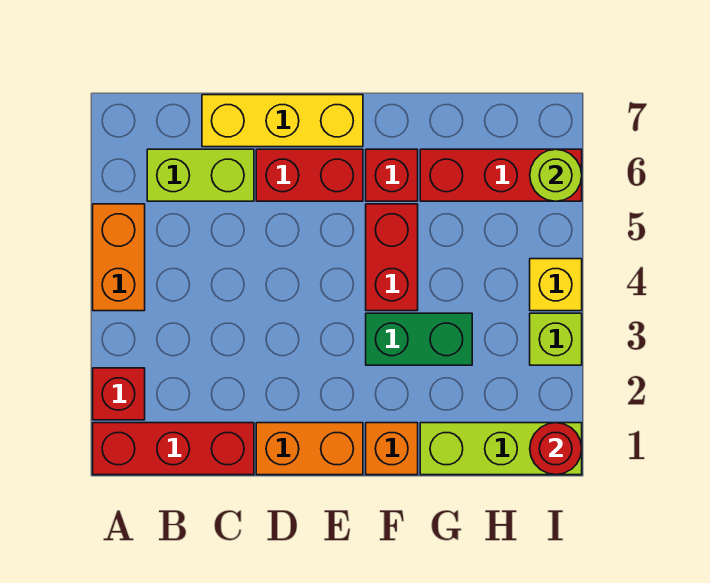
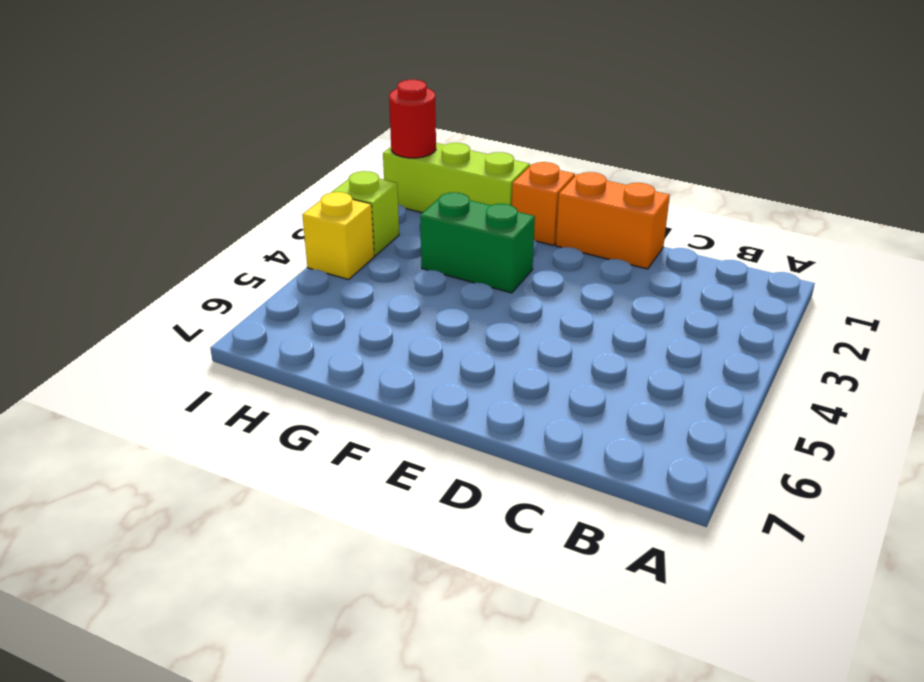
none -> red brick A1:C1 level 1
none -> red brick A2 level 1
none -> orange brick A4:A5 level 1

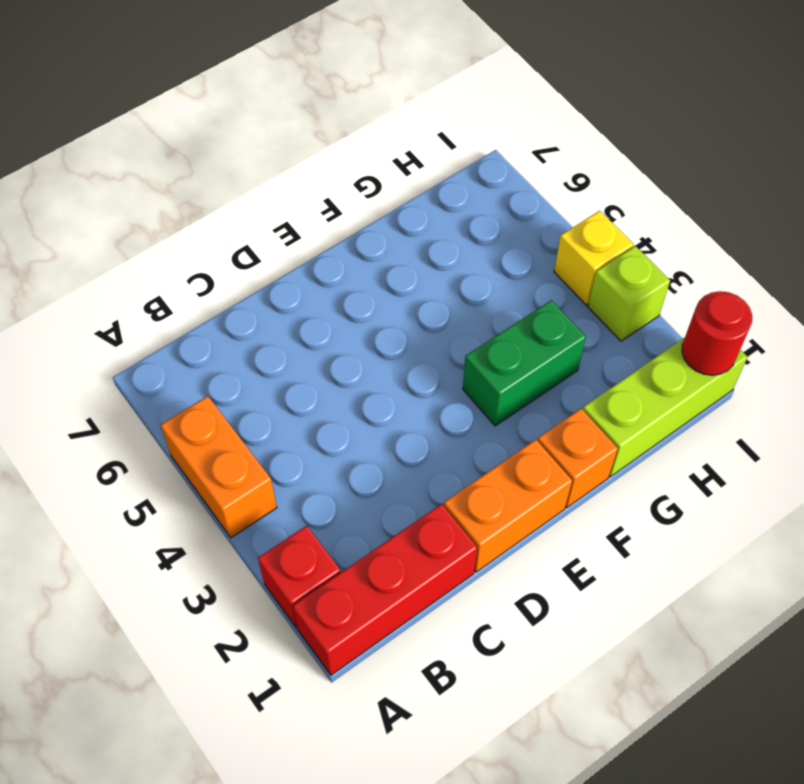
none -> lime brick B6:C6 level 1
none -> yellow brick C7:E7 level 1
none -> red brick D6:E6 level 1

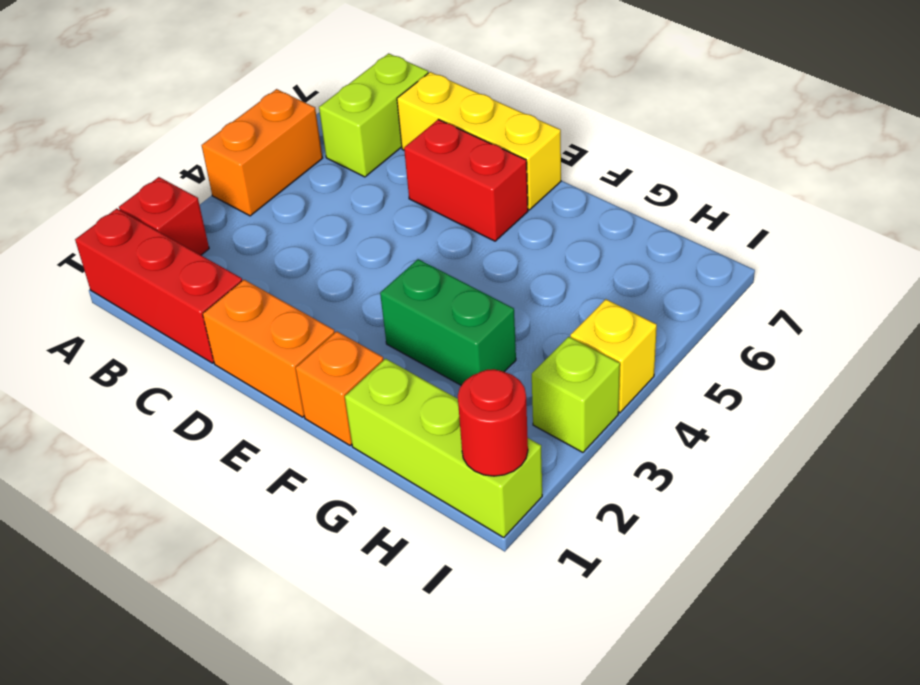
lime brick B6:B7 level 1 -> lime brick B6:C6 level 1
none -> red brick F4:F5 level 1
none -> red brick F6 level 1
none -> red brick G6:I6 level 1

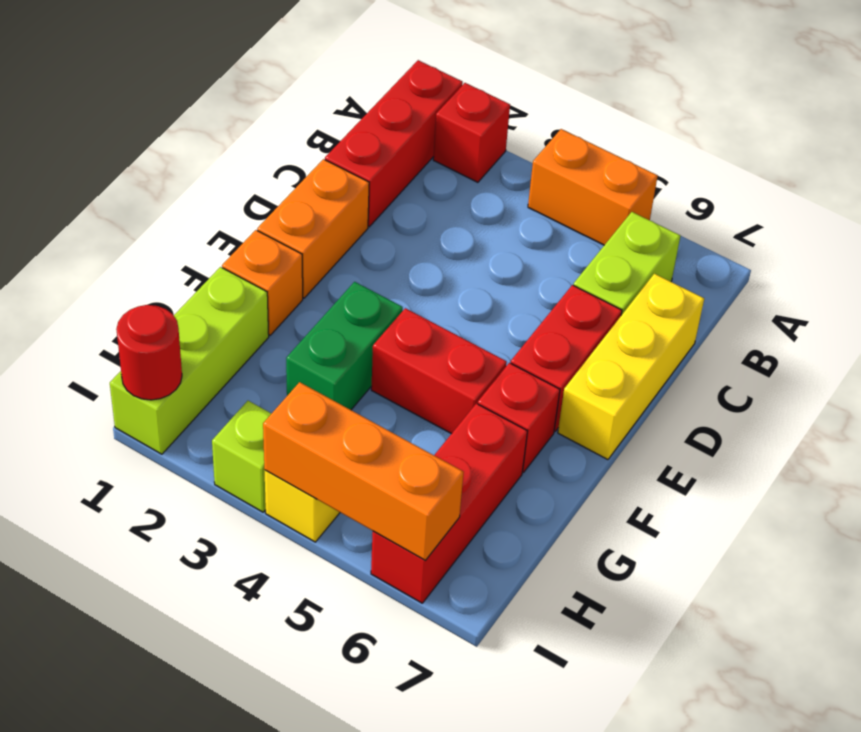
orange brick I4:I6 level 2 -> lime round brick I6 level 2

